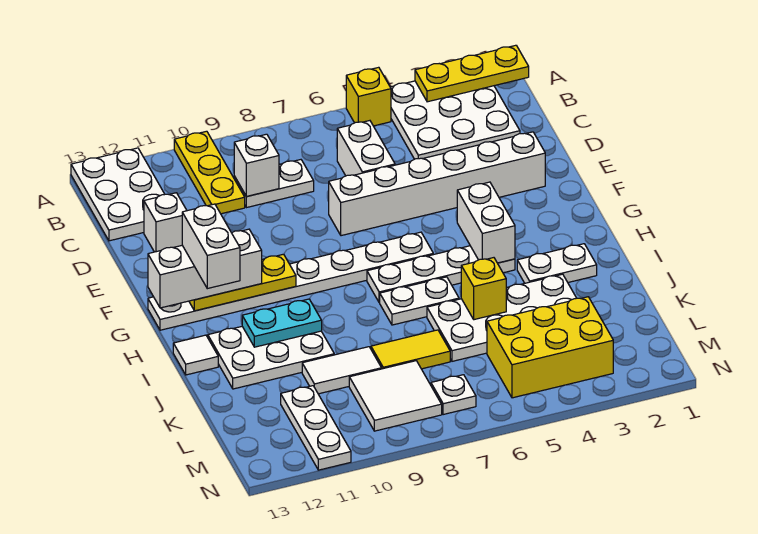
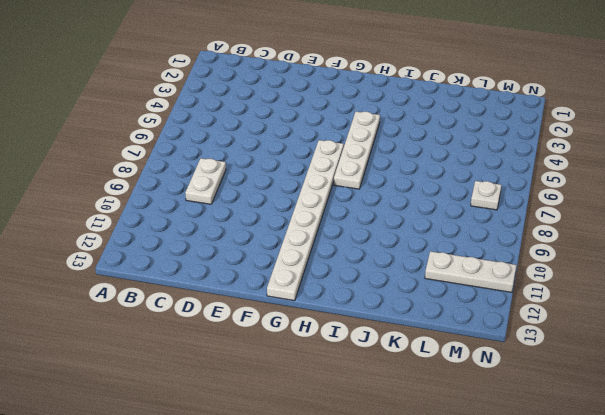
none -> white plate A2:C4 level 1
none -> yellow brick A5 level 1
none -> yellow plate A10:C10 level 1

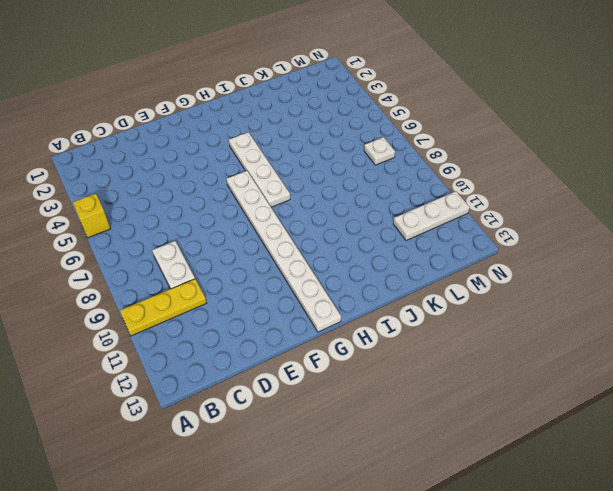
none -> white plate A2:C4 level 1
none -> white plate A12:C13 level 1
none -> white brick C6:D6 level 1

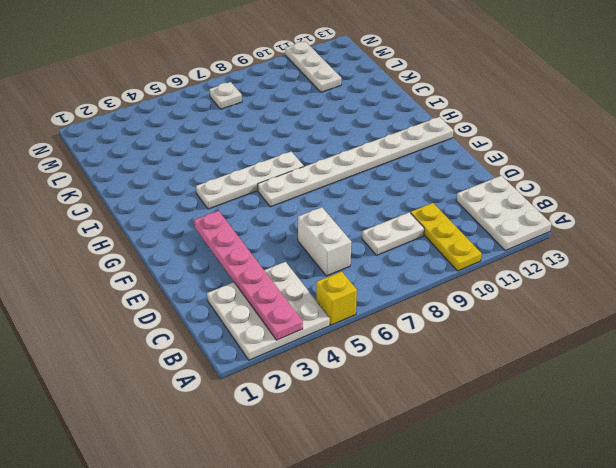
pink plate A3:F3 level 2 -> yellow plate A1:A3 level 2
none -> white brick D12 level 1
none -> white brick E2:E7 level 1
none -> white plate I2:I3 level 1

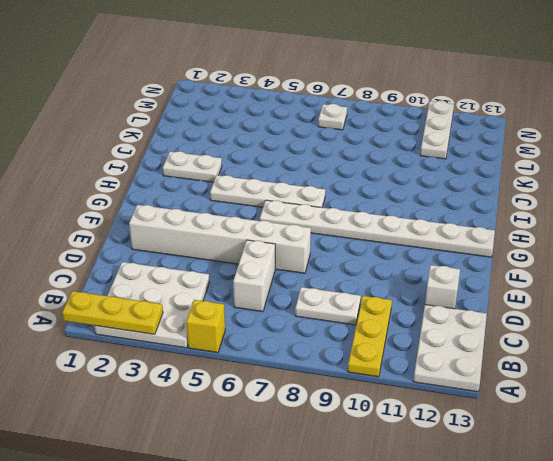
none -> white plate I6:I7 level 1
none -> white plate I10:J12 level 1
none -> white tile I13 level 1

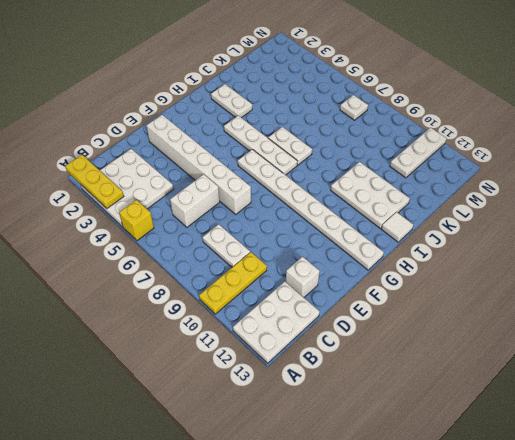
none -> white plate J3:K6 level 1
none -> yellow tile K7:K8 level 1
none -> white tile K9:K10 level 1

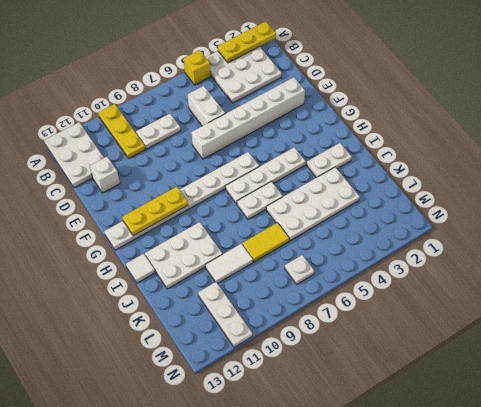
none -> yellow brick L3:M5 level 1
none -> white tile L8:M9 level 1
none -> white brick C9 level 2

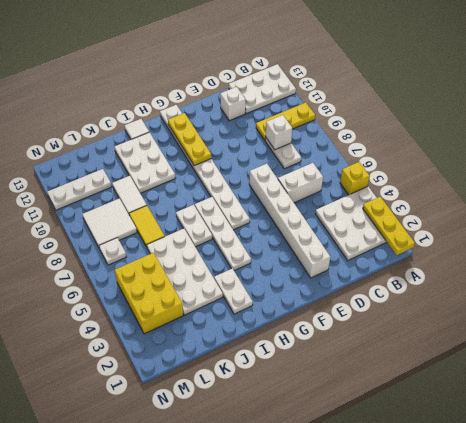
none -> white brick G4:H4 level 2
none -> cyan plate I10:I11 level 2
none -> yellow brick J5 level 2

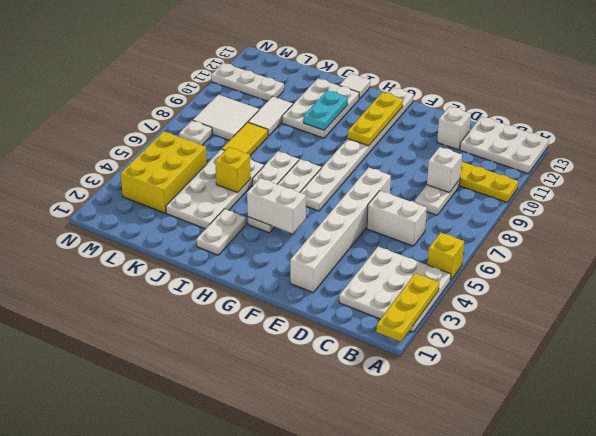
none -> white brick G11:G13 level 3
none -> white brick G12:H12 level 4

